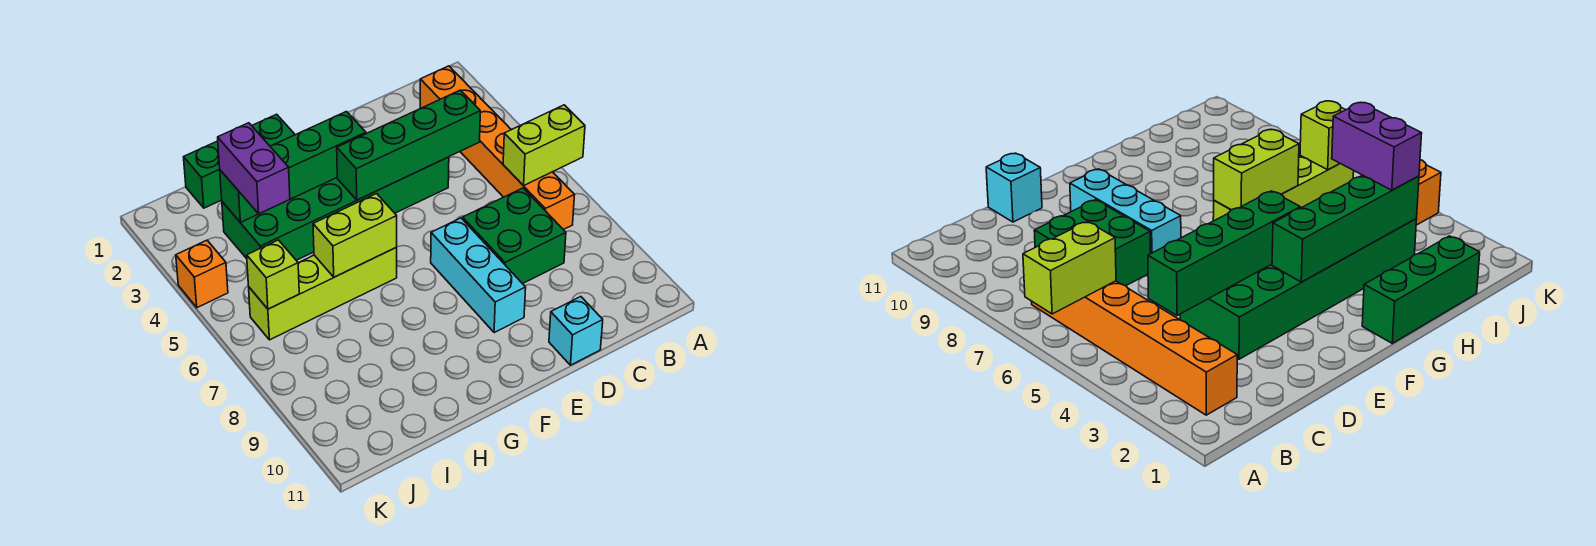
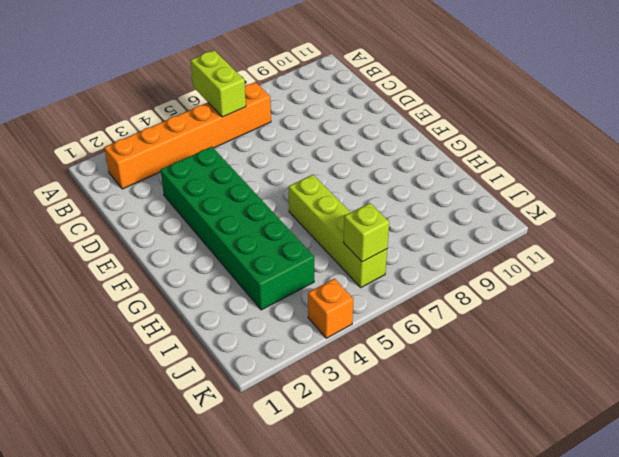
none -> green brick C7:D8 level 1
none -> cyan brick D11 level 1
none -> cyan brick E7:E9 level 1

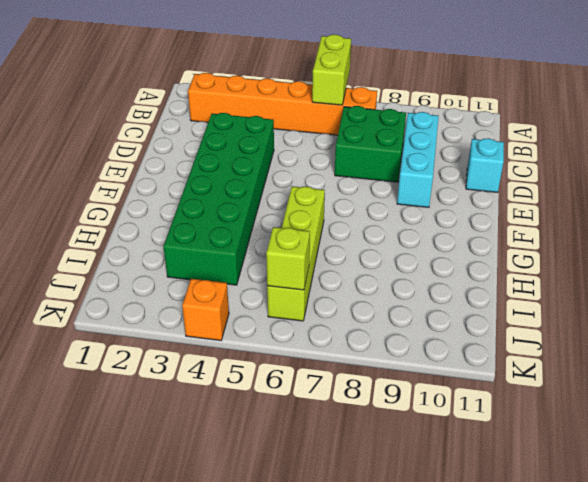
cyan brick C9:E9 level 1 -> cyan brick E7:E9 level 1
none -> green brick G1:I1 level 1
none -> green brick C4:F4 level 2
none -> green brick F3:I3 level 2

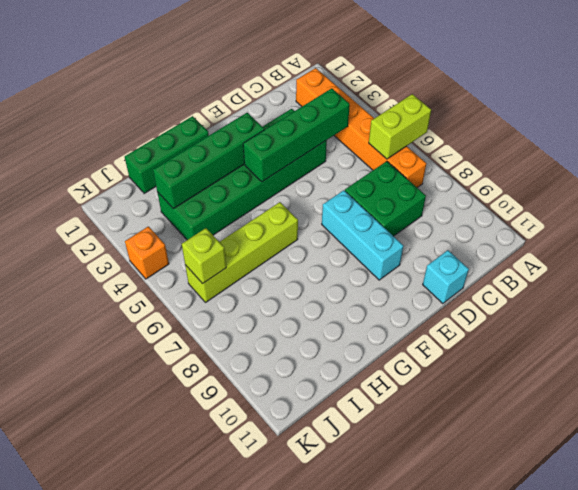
none -> lime brick G6:H6 level 2
none -> purple brick I3:I4 level 3

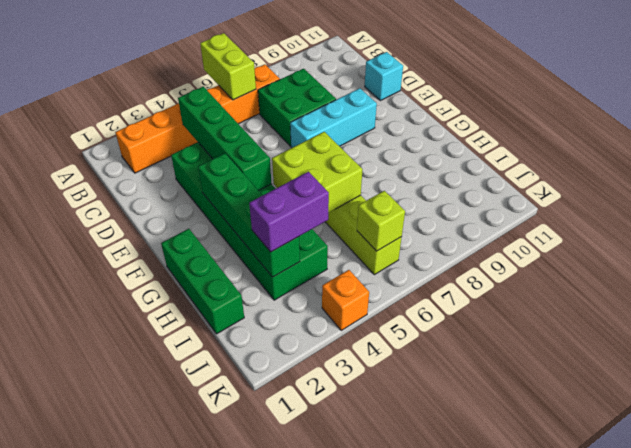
lime brick G5:H6 level 2 -> lime brick G6:H6 level 2

